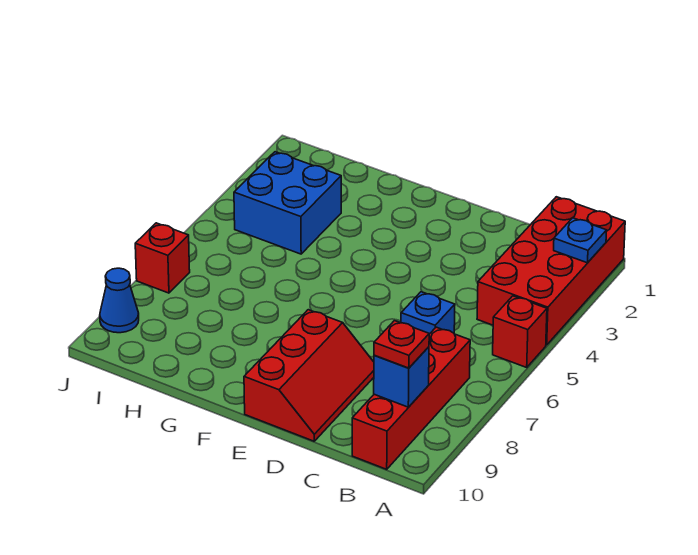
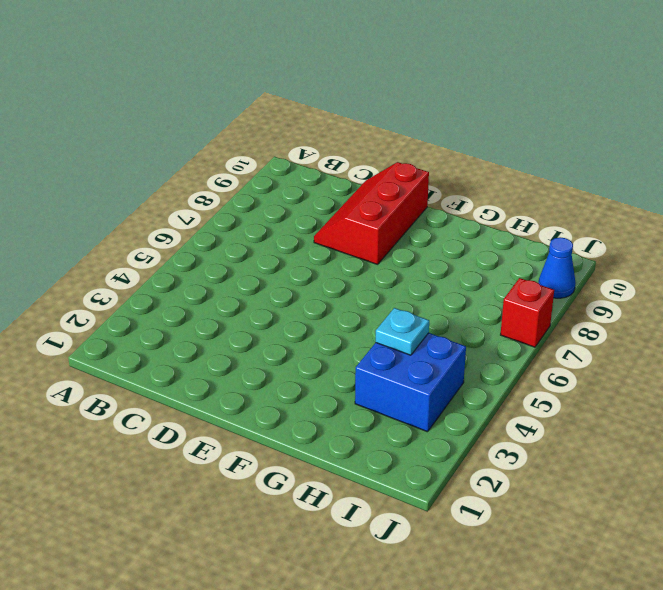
cyan plate H4 level 2 -> none
none -> red brick A1:B4 level 1
none -> red brick A5 level 1

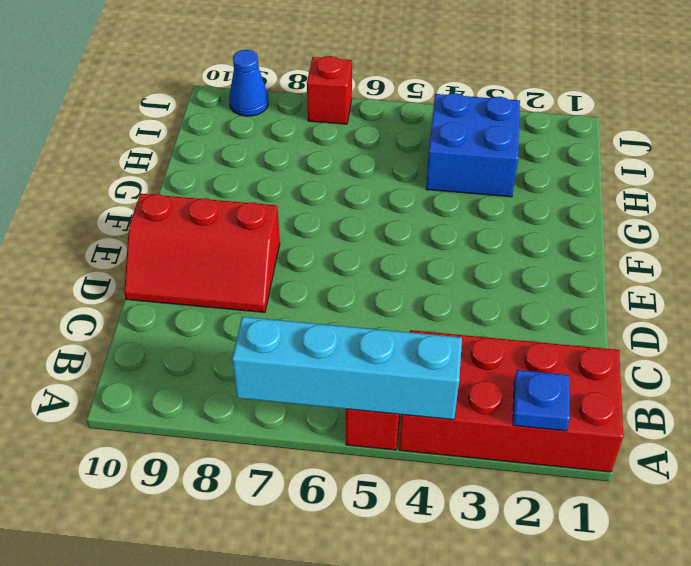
cyan brick A4:A7 level 2 -> none
none -> red brick B7:B10 level 1
none -> blue brick C6 level 1

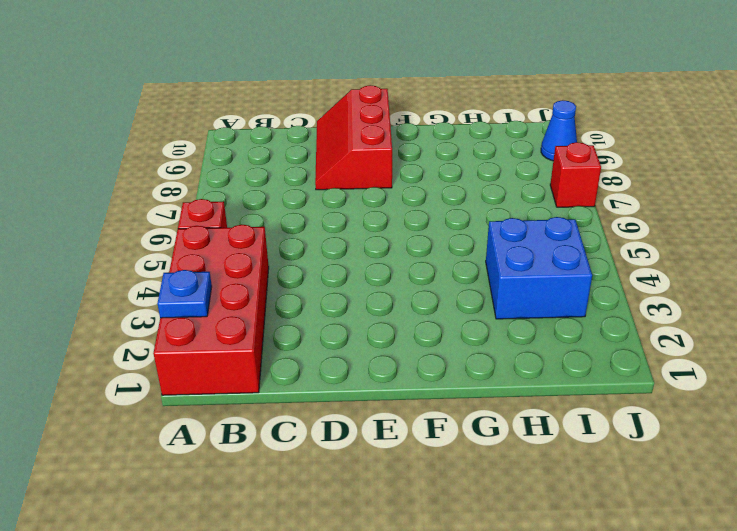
none -> red brick B7:B10 level 1
none -> blue brick C6 level 1

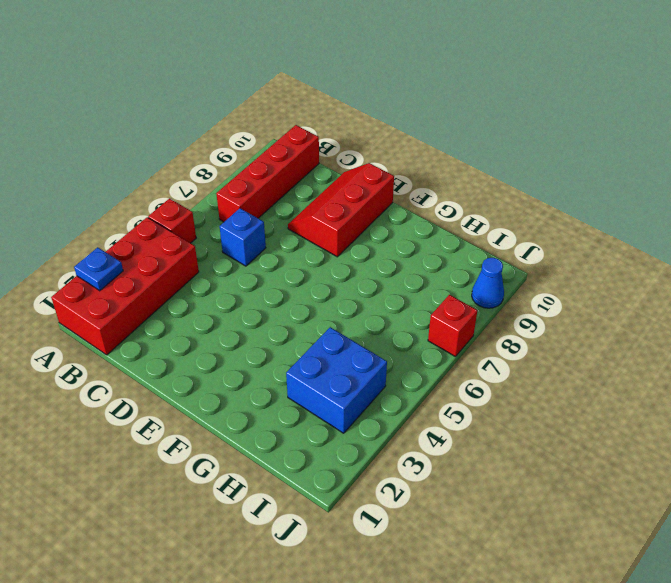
none -> blue brick B9 level 2
none -> red plate B9 level 3

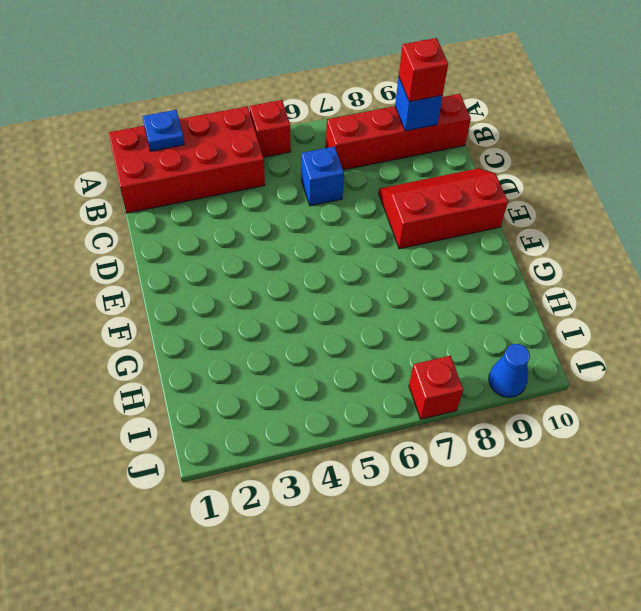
red brick B9 level 3 -> red plate B9 level 3
none -> blue brick H3:I4 level 1

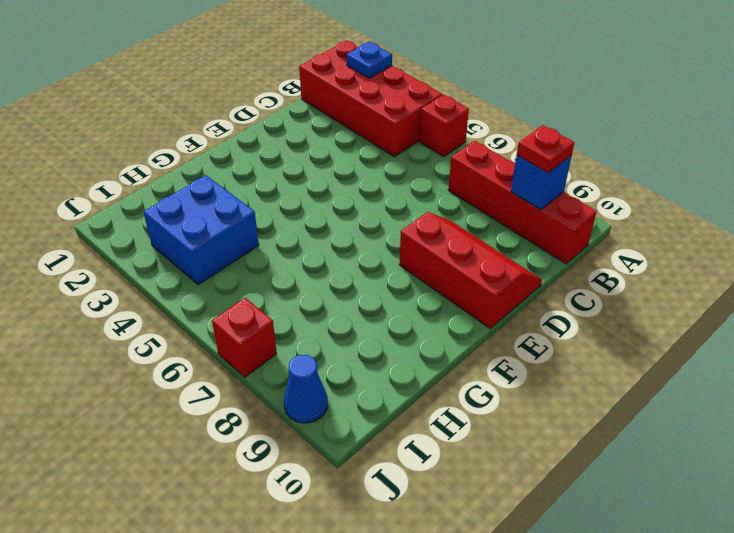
none -> blue brick C6 level 1

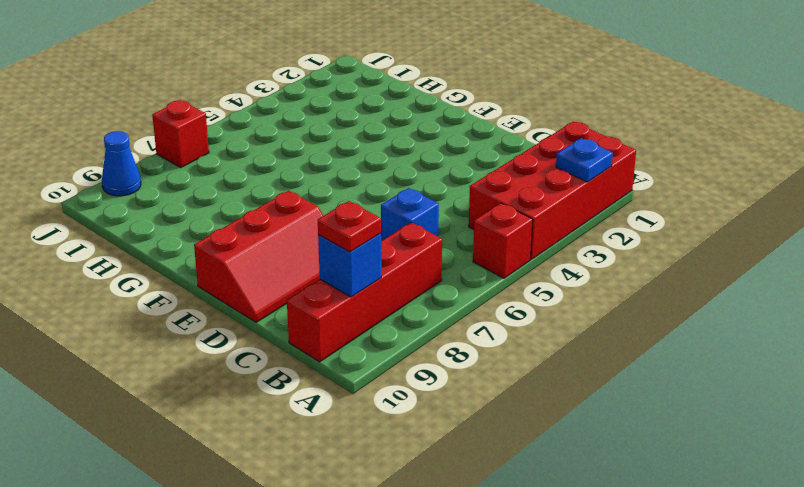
none -> blue brick H3:I4 level 1

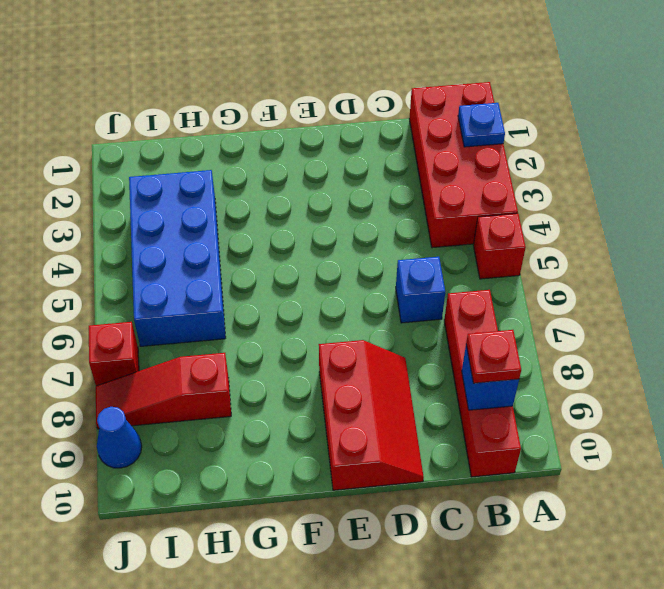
blue brick H3:I6 level 1 -> blue brick H3:I4 level 1
red slope H8:J8 level 1 top H -> none

